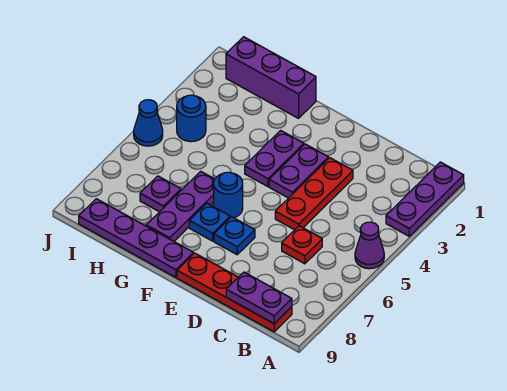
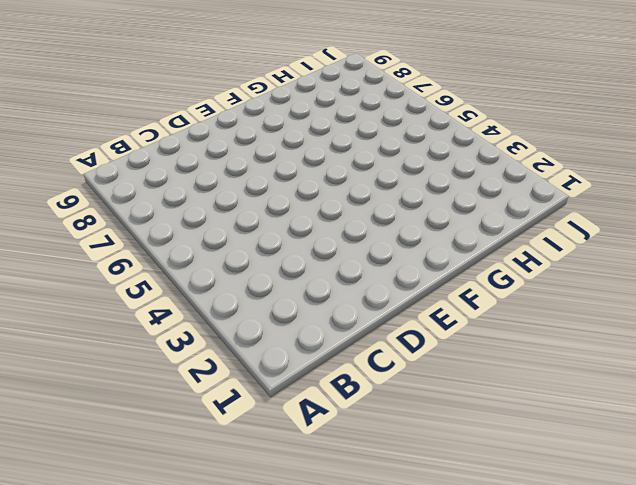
none -> purple plate A1:A3 level 1
none -> purple cone A5 level 1
none -> red plate B9:E9 level 1

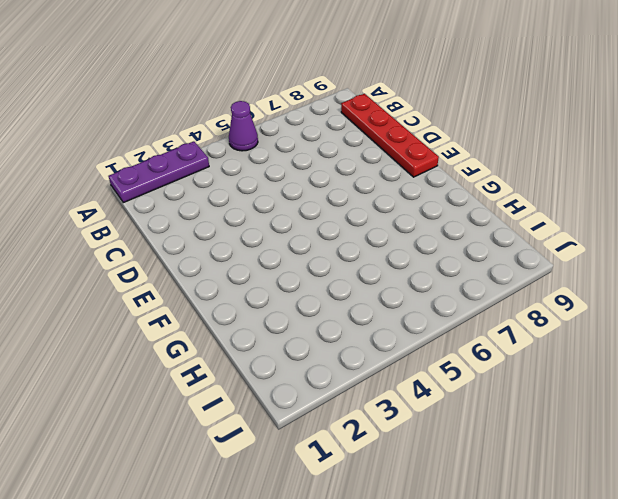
none -> red plate C6 level 1
none -> red plate D3:D5 level 1
none -> purple plate E3:E4 level 1

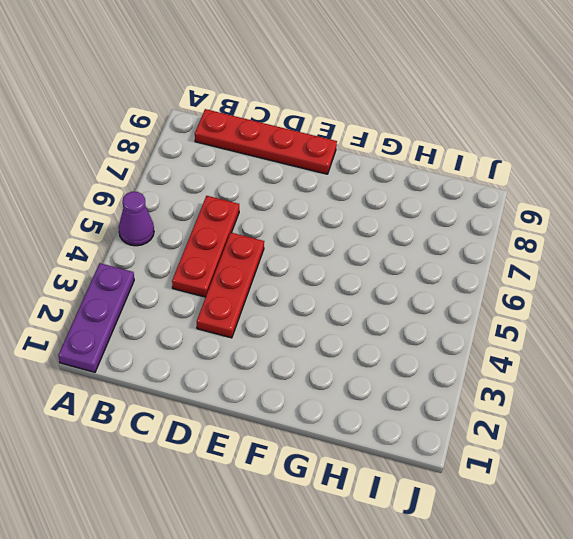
red plate C4:C6 level 1 -> red plate C6 level 1
none -> purple plate E3:E4 level 1
none -> blue plate E7 level 1
none -> purple plate F3:F4 level 1

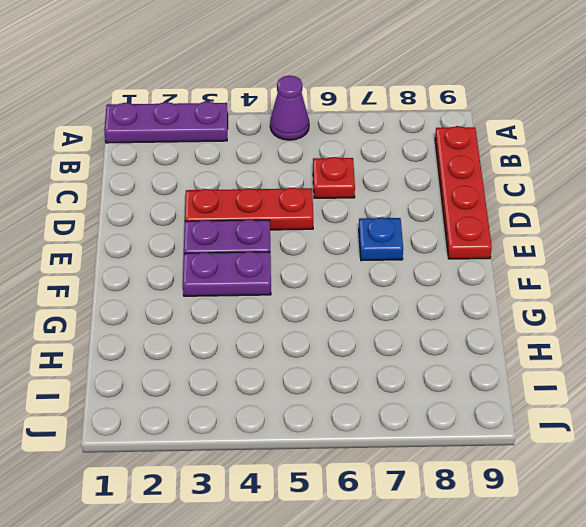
none -> blue round brick F6 level 1
none -> blue plate F7 level 1
none -> purple plate F9:I9 level 1

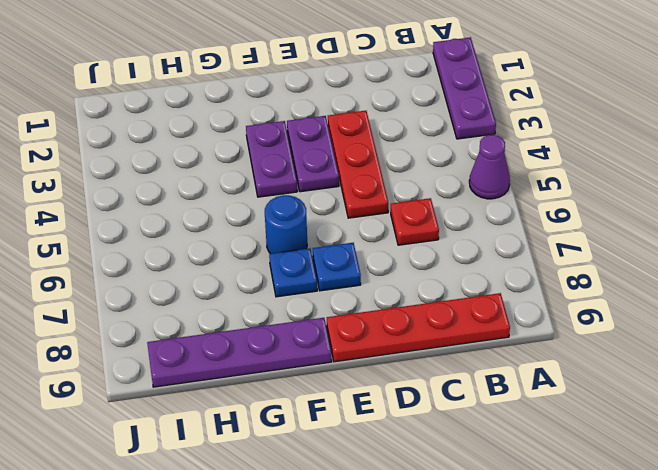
none -> purple brick G1:I1 level 1
none -> purple plate G6:G8 level 1
none -> purple plate H7 level 1

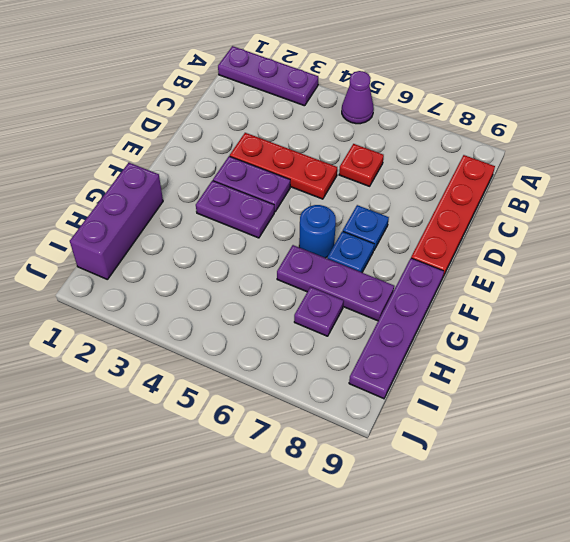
none -> blue round brick I4 level 1
none -> blue cone J5 level 1
none -> purple plate B9:C9 level 2

